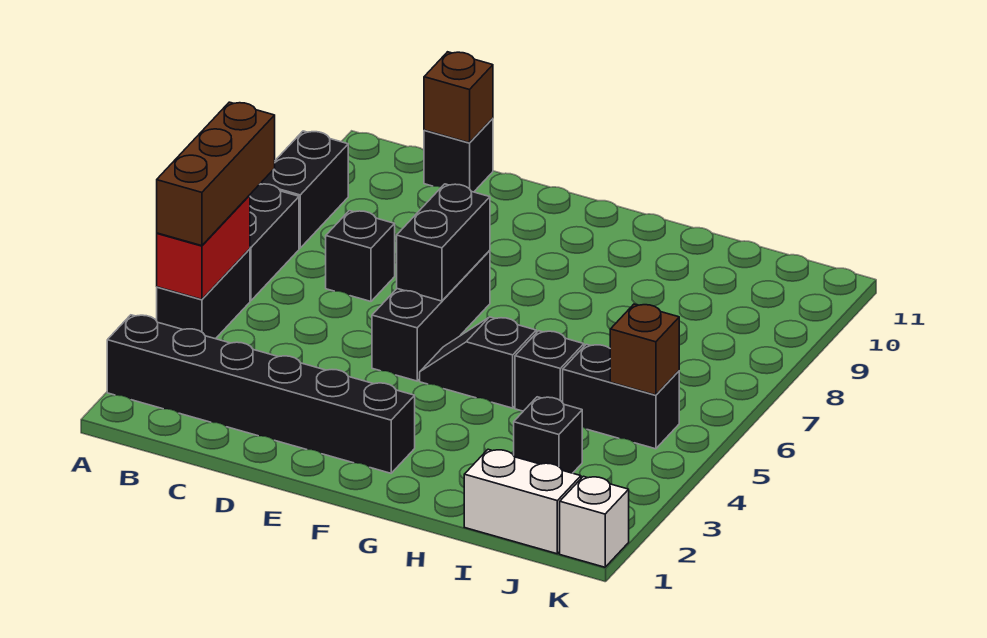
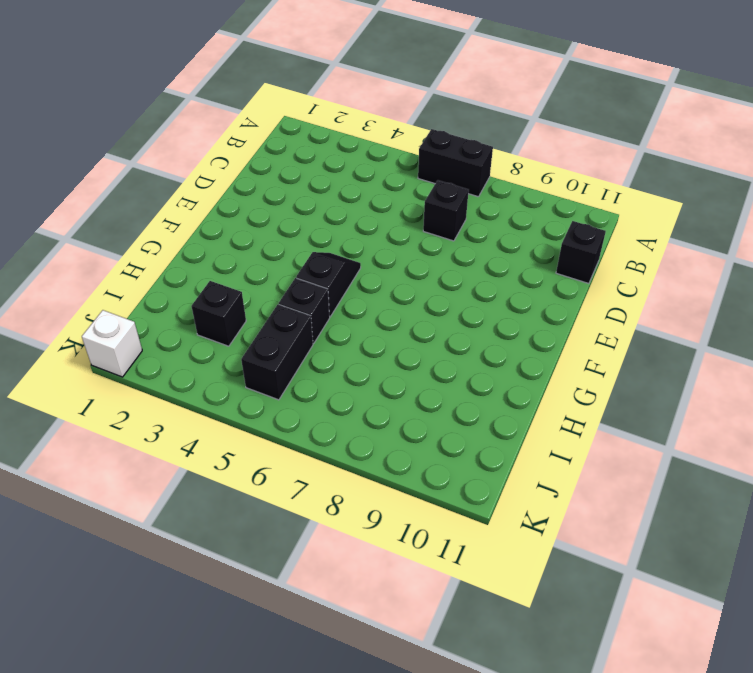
none -> black brick A2:F2 level 1
none -> black brick A4:A5 level 1
none -> black brick A8:A9 level 1

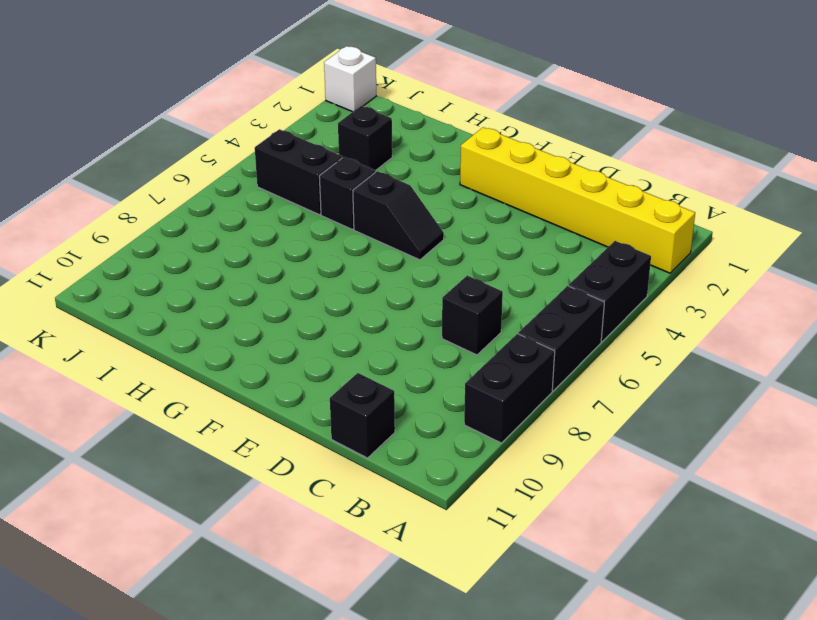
yellow brick A2:F2 level 1 -> black brick A2:F2 level 1
none -> black brick E5:E7 level 1
none -> white brick I1:J1 level 1
none -> red brick A4:A5 level 2

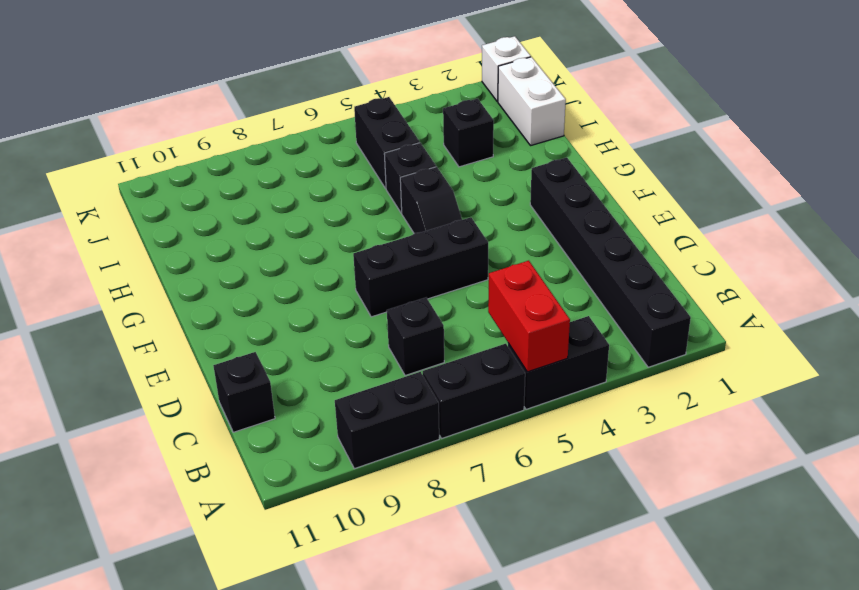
red brick A5:B5 level 2 -> red brick A4:A5 level 2
none -> brown brick C11 level 2
none -> black brick E6:E7 level 2
none -> brown brick J5 level 2

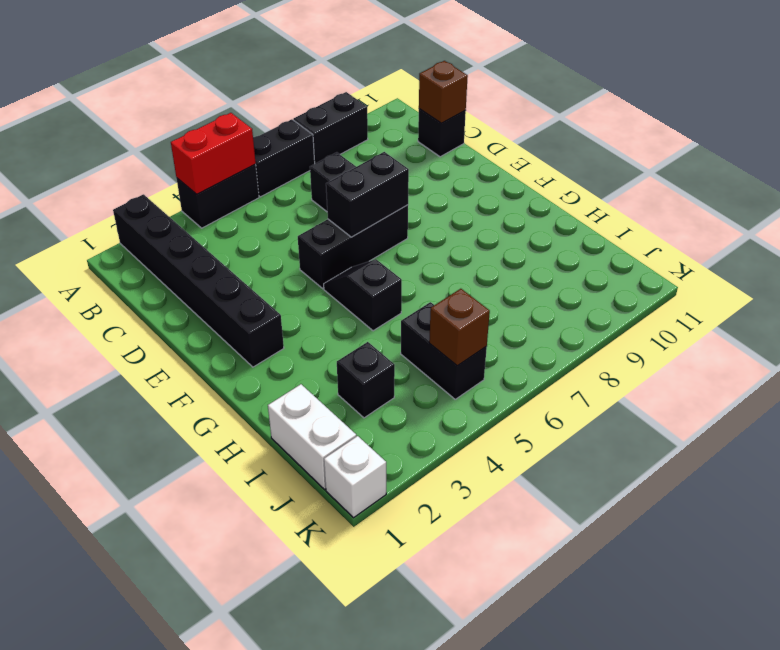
none -> black brick H5 level 1
none -> brown brick A4:A6 level 3

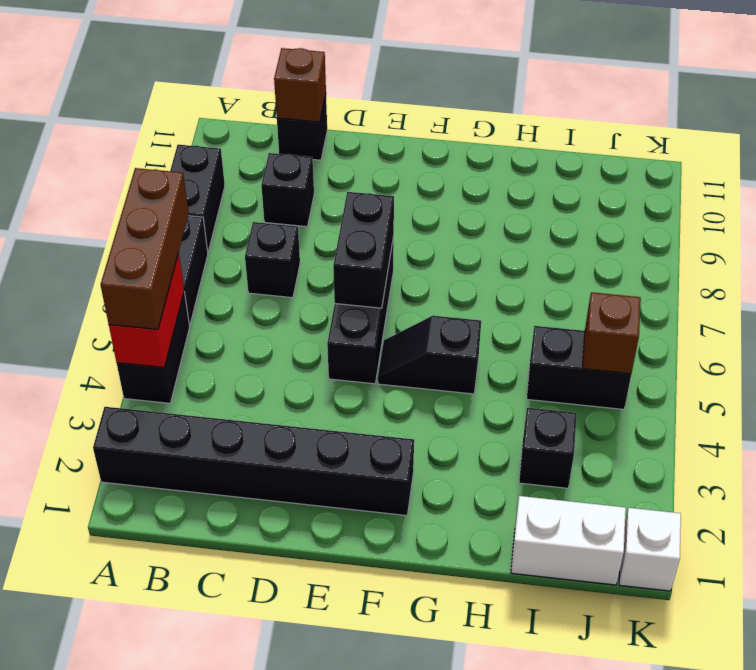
black brick C9 level 1 -> black brick H5 level 1

